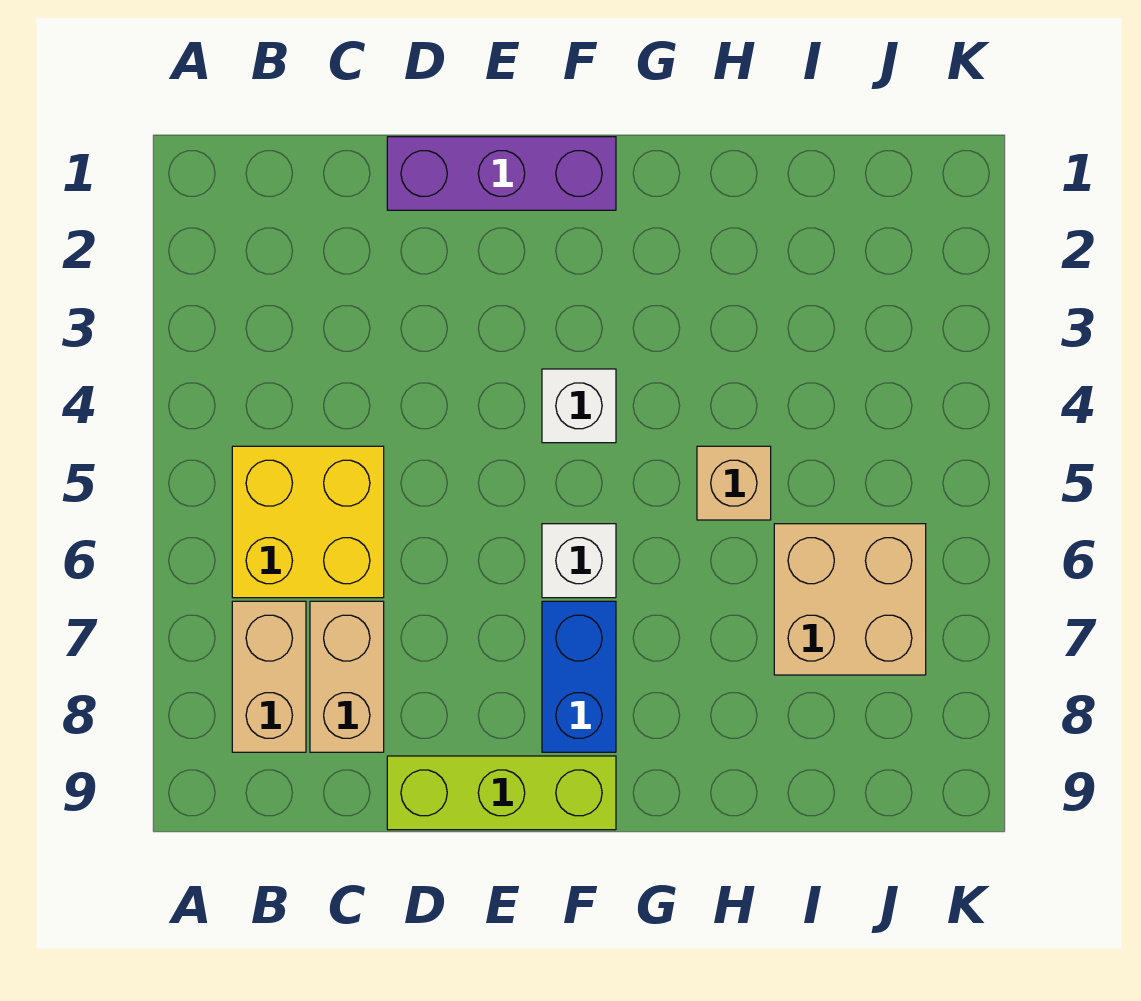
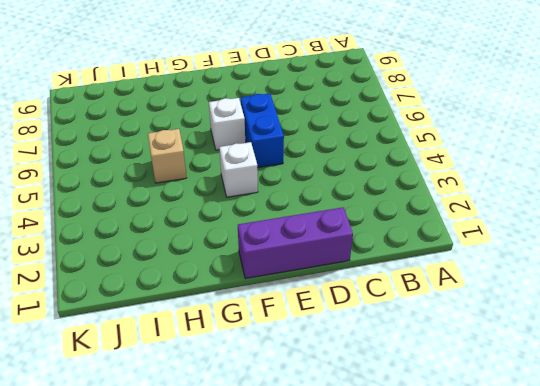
blue brick E5:E6 level 1 -> blue brick F7:F8 level 1
none -> yellow brick B5:C6 level 1
none -> tan brick B7:B8 level 1

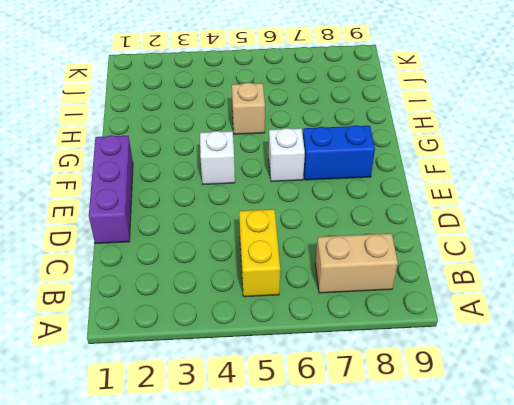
yellow brick B5:C5 level 1 -> yellow brick B5:C6 level 1
none -> tan brick C7:C8 level 1
none -> lime brick D9:F9 level 1

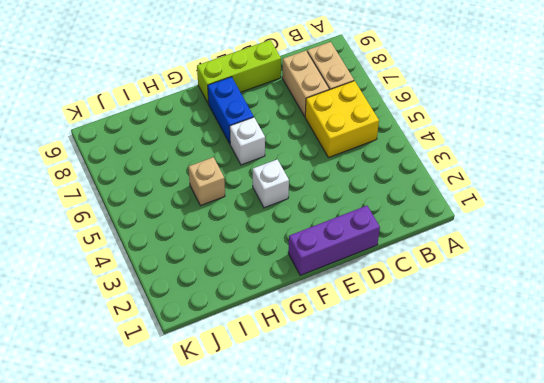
none -> tan brick I6:J7 level 1

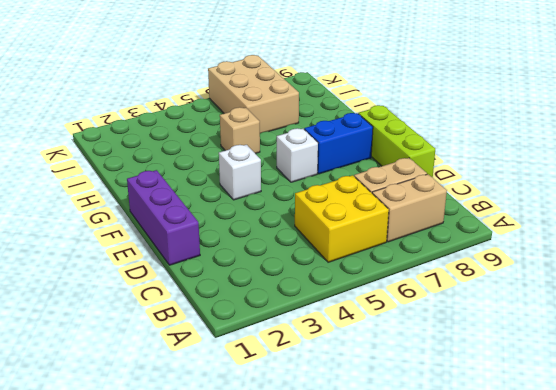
tan brick I6:K7 level 1 -> tan brick I6:J7 level 1

